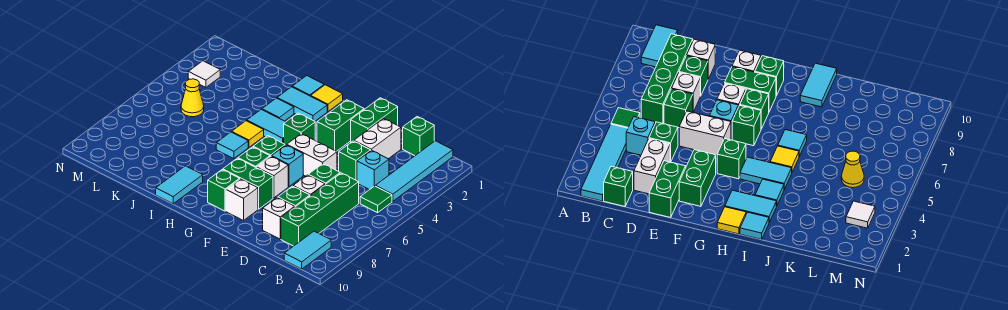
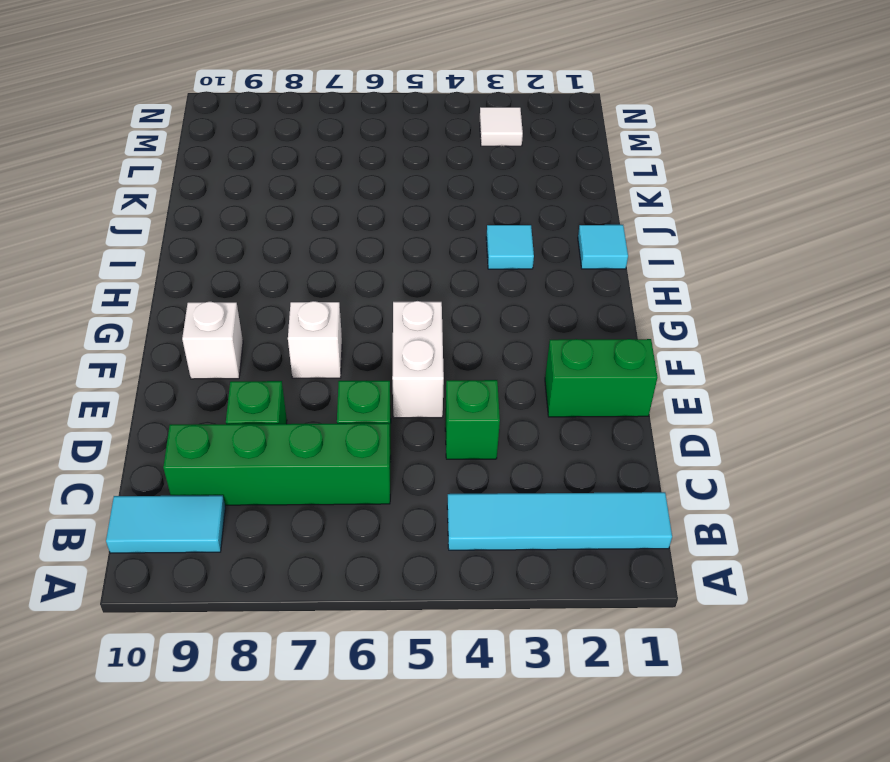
none -> green tile B5 level 1
none -> green brick C1 level 1
none -> cyan brick C4 level 1
none -> white brick D2:D3 level 1

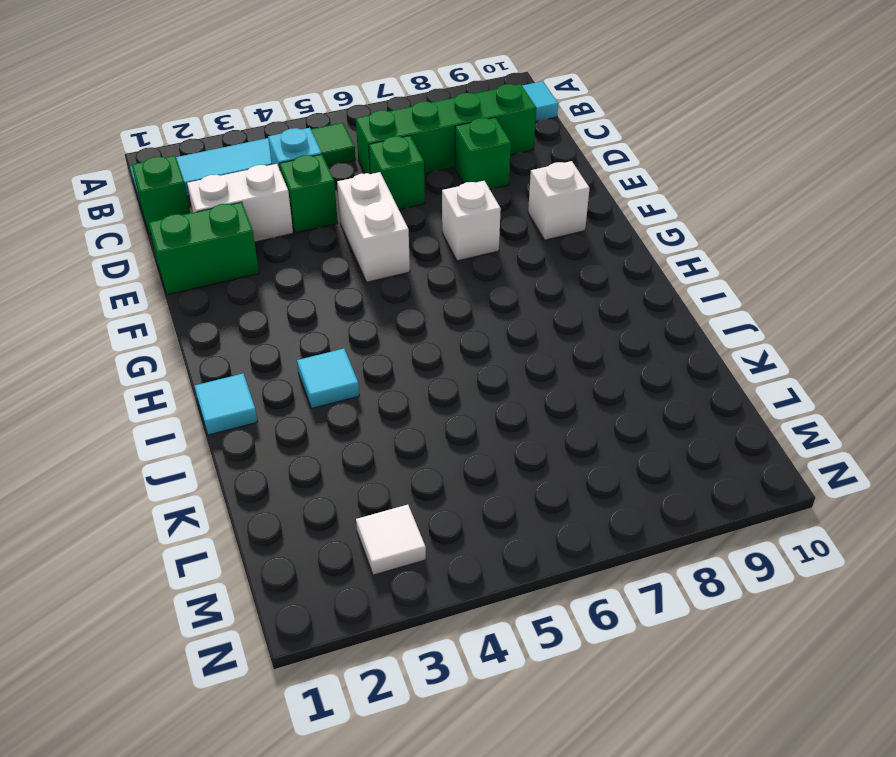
none -> white brick D7 level 1
none -> white brick D9 level 1
none -> green brick F2:F3 level 1
none -> cyan brick F6 level 1

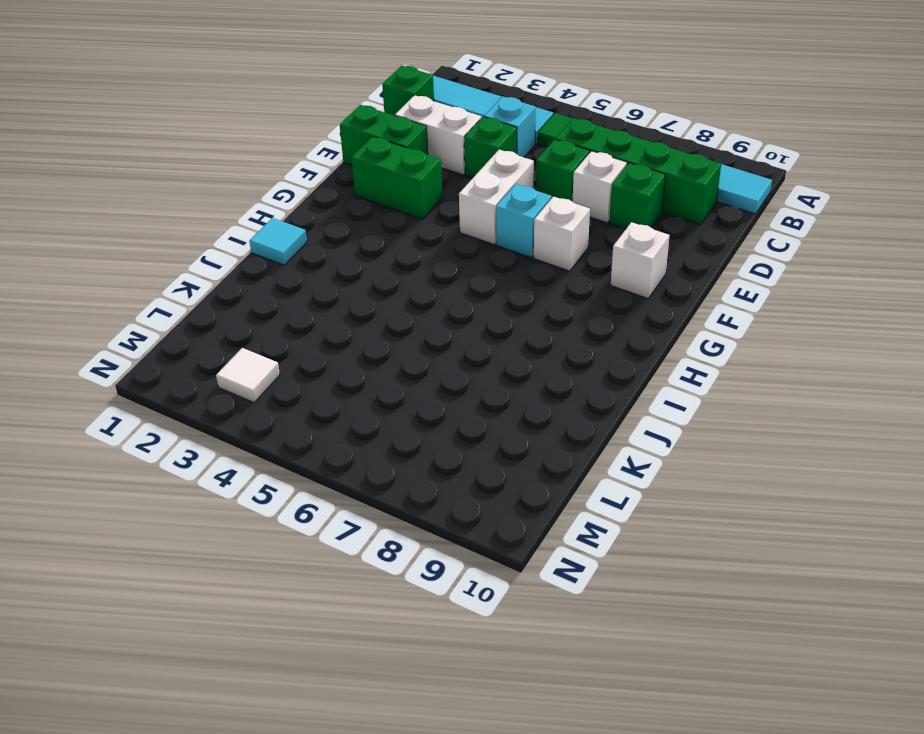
none -> white brick D9 level 1
none -> green brick F8:G8 level 1
none -> green brick G4 level 1
none -> green brick G6 level 1

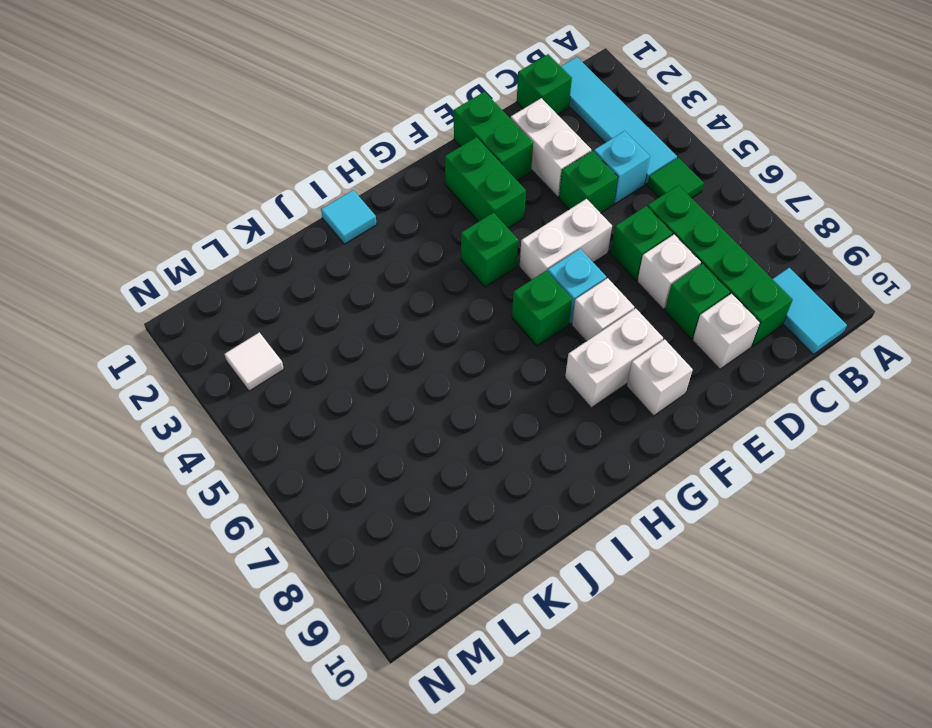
white brick F8:G8 level 1 -> green brick F8:G8 level 1
none -> green brick G7 level 1
none -> green brick G9 level 1
none -> yellow tile H1 level 1
none -> cyan tile H2:I2 level 1

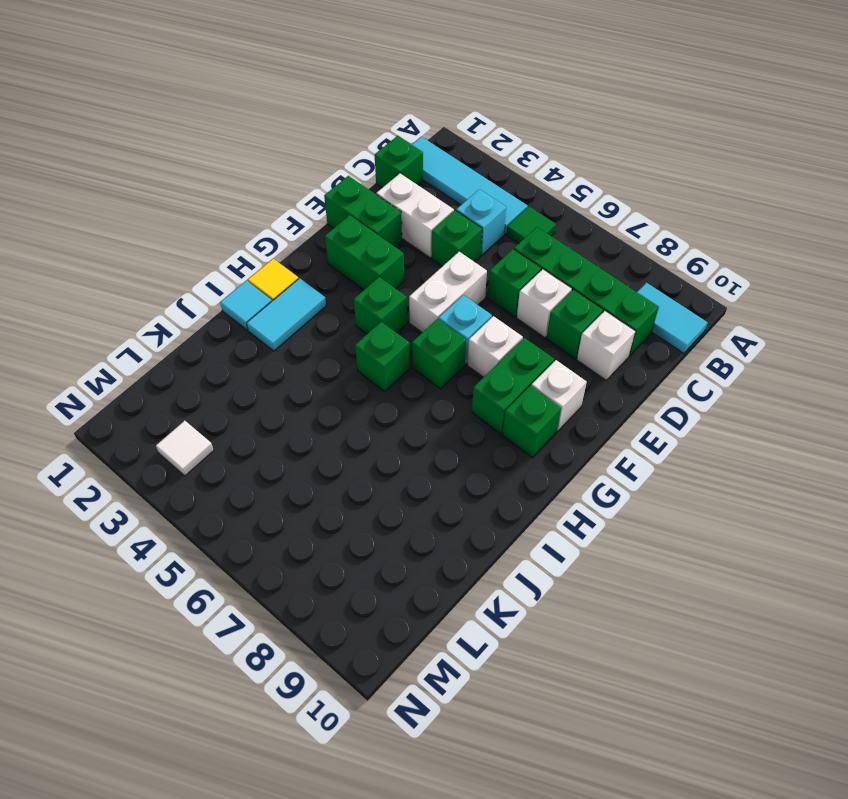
green brick H5 level 1 -> green brick G7 level 1
none -> cyan tile H4:I4 level 1
none -> cyan tile I3 level 1
none -> yellow tile I5 level 1
none -> cyan tile I6 level 1

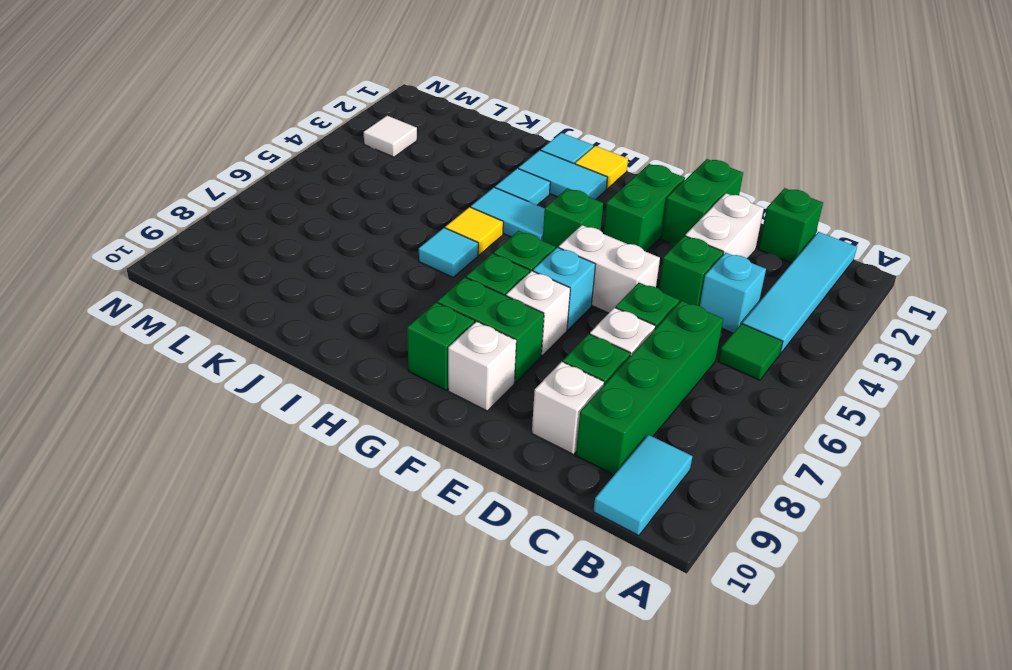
none -> cyan tile I9:I10 level 1
none -> yellow cone L5 level 1

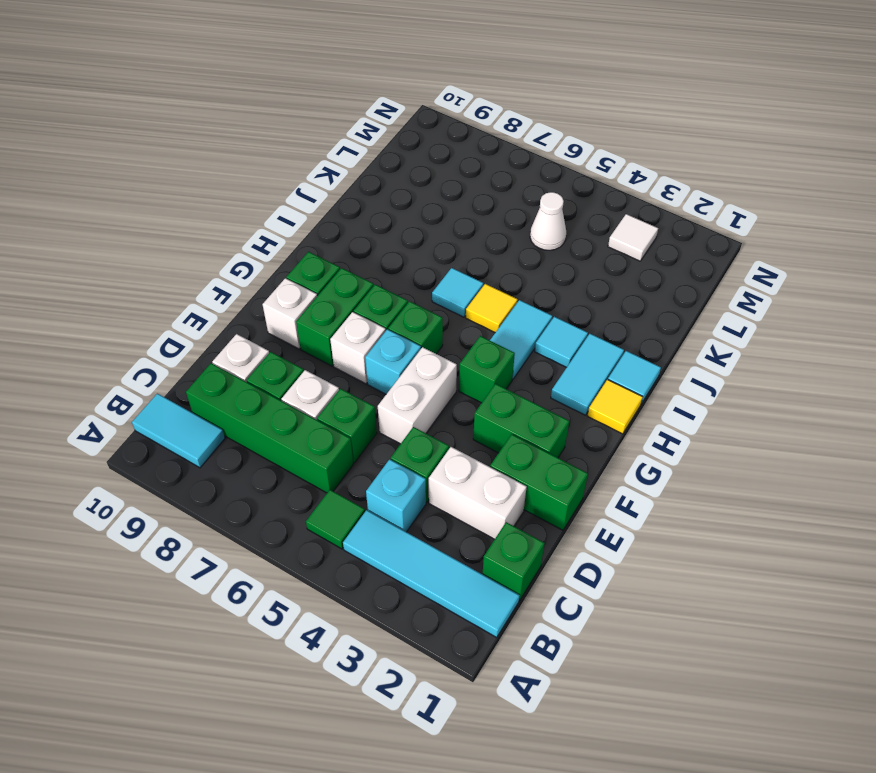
white cone L5 level 1 -> yellow cone L5 level 1
none -> cyan tile I9:I10 level 1

